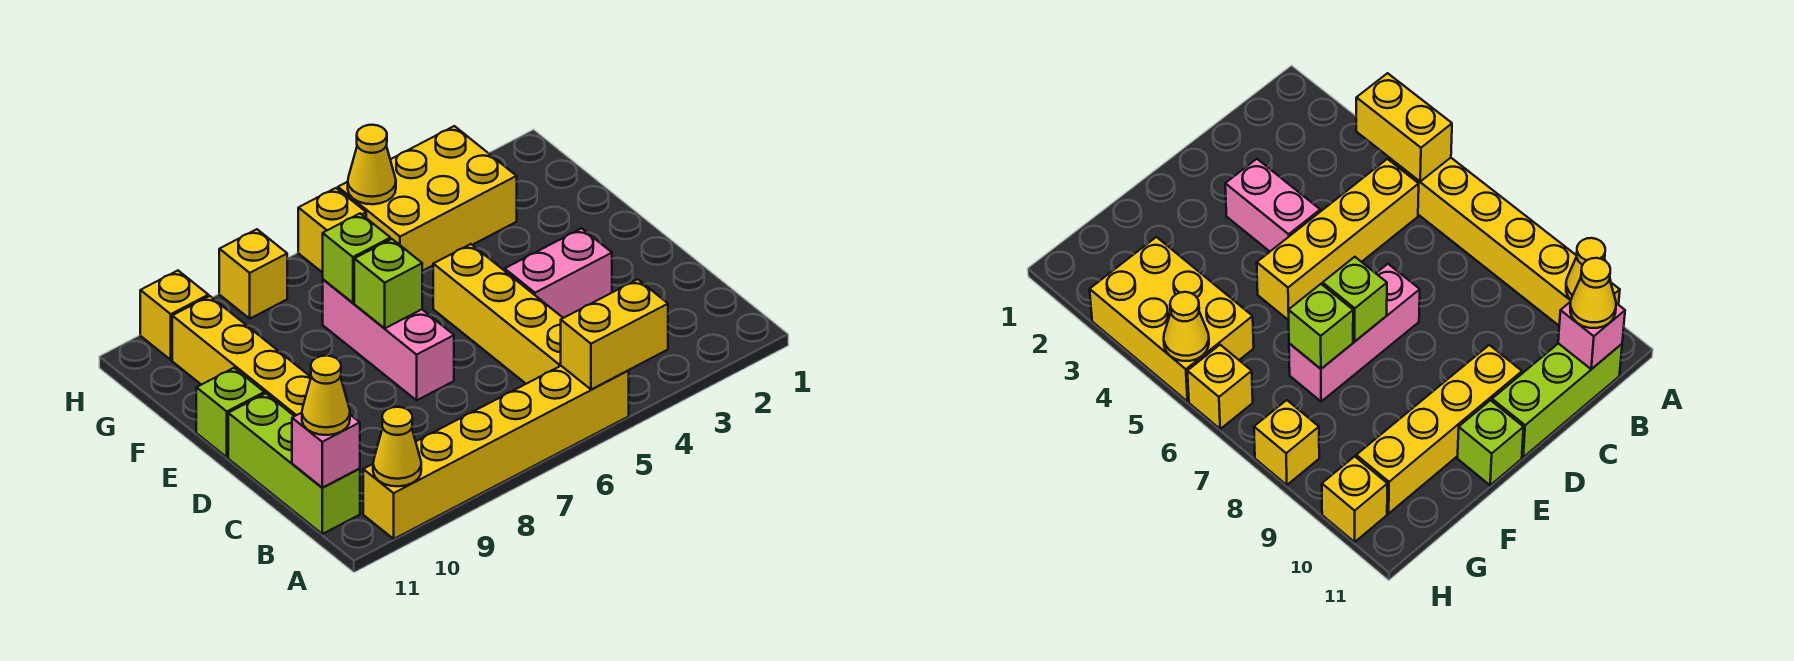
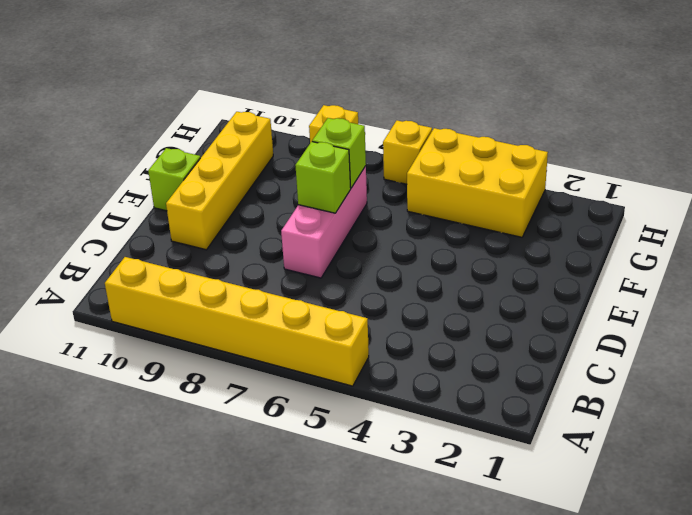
none -> yellow brick B5:E5 level 1
none -> lime brick B11:D11 level 1
none -> pink brick D3:D4 level 1

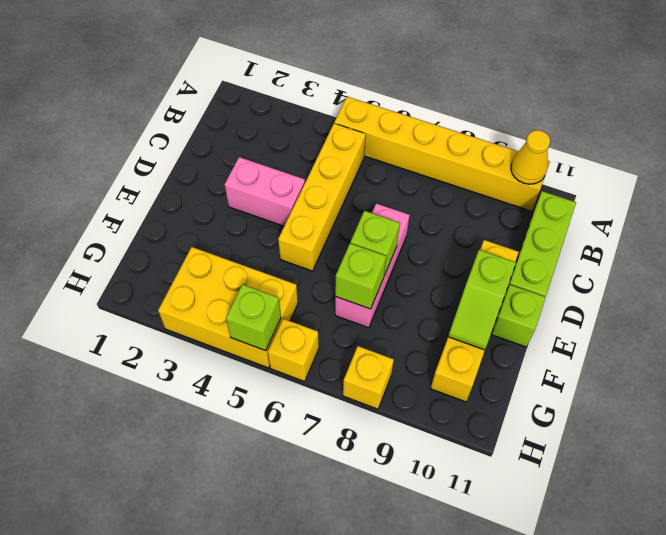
lime slope E10:F10 level 2 top E -> none
lime brick H5 level 2 -> yellow cone H5 level 2
none -> yellow brick H10 level 1
none -> yellow brick A4:A5 level 2
none -> pink brick B11 level 2

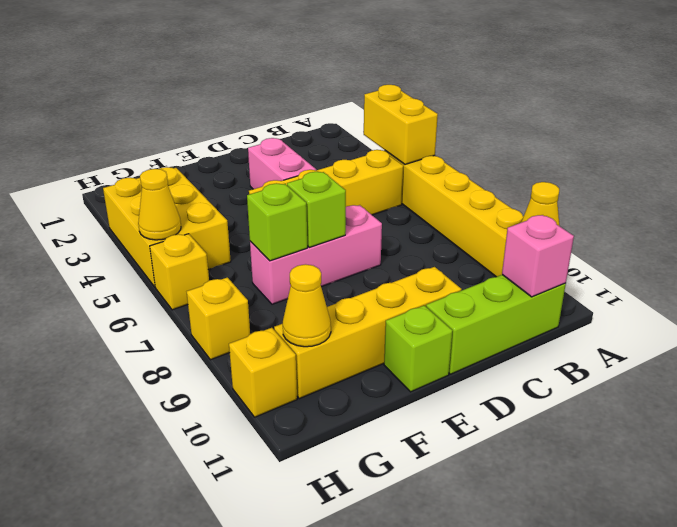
yellow cone G10 level 2 -> yellow cone B11 level 3

